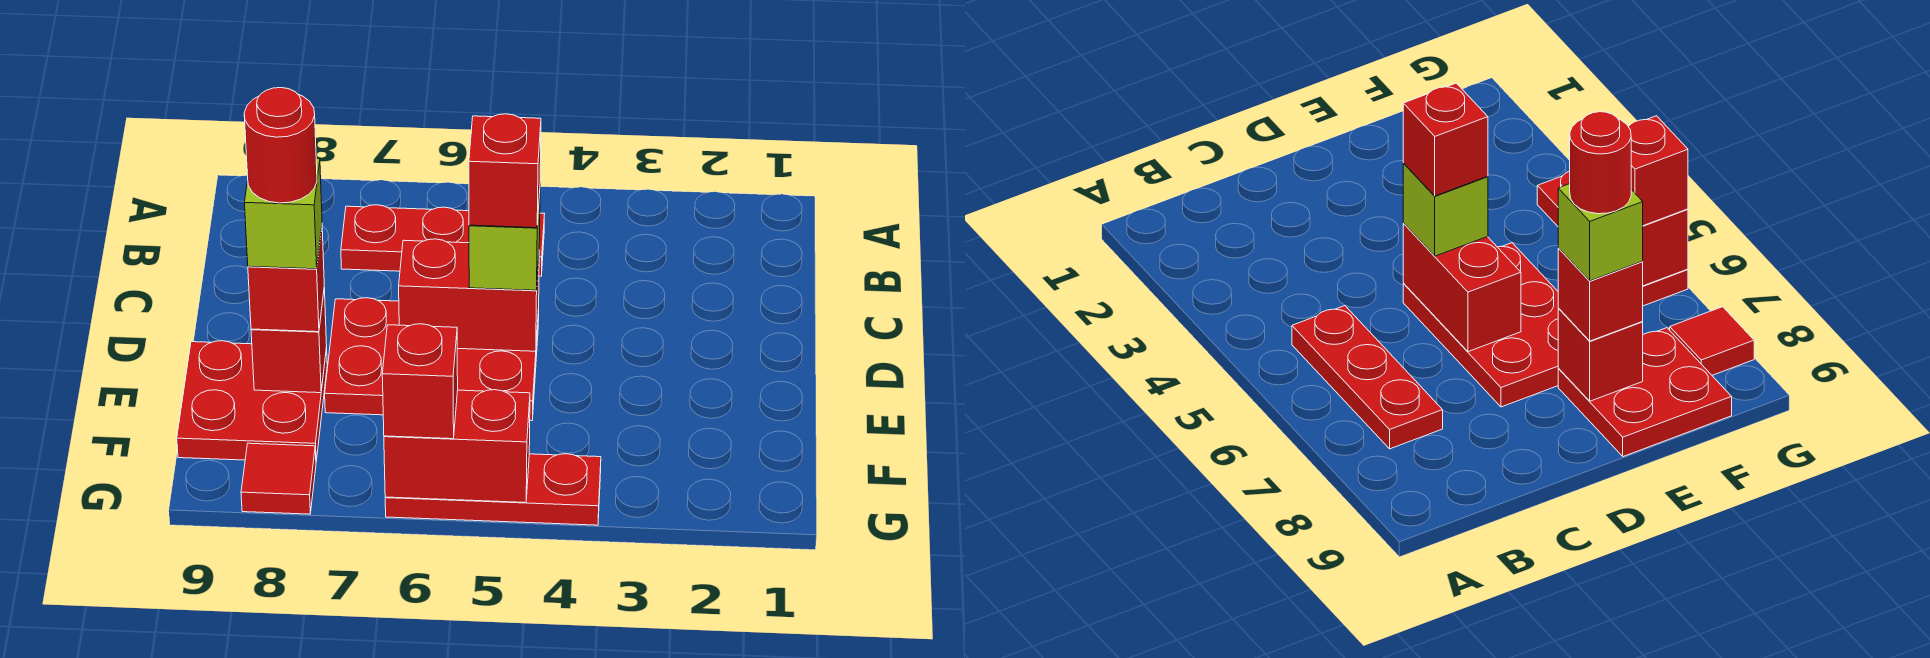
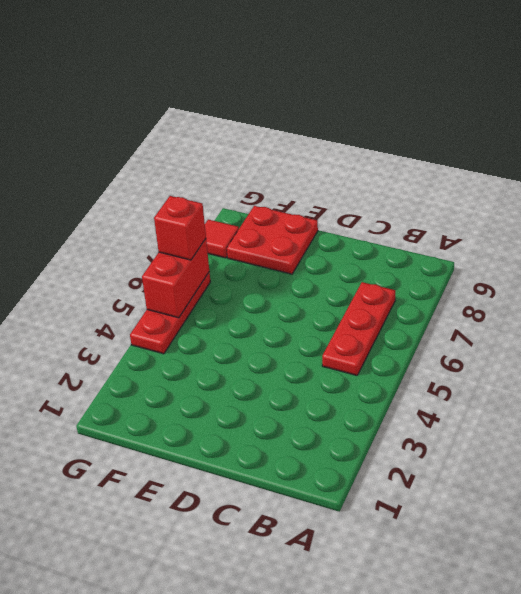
none -> red plate D5:E7 level 1
none -> red brick D5:D6 level 2
none -> red brick E8 level 2

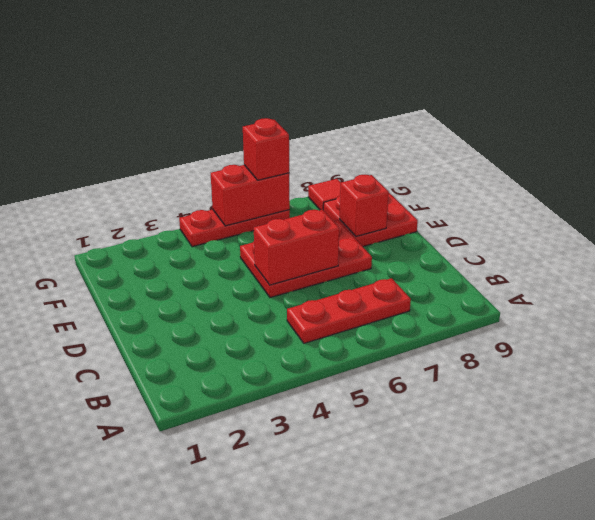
none -> lime brick D5 level 3
none -> red brick E8 level 3
none -> red brick D5 level 4

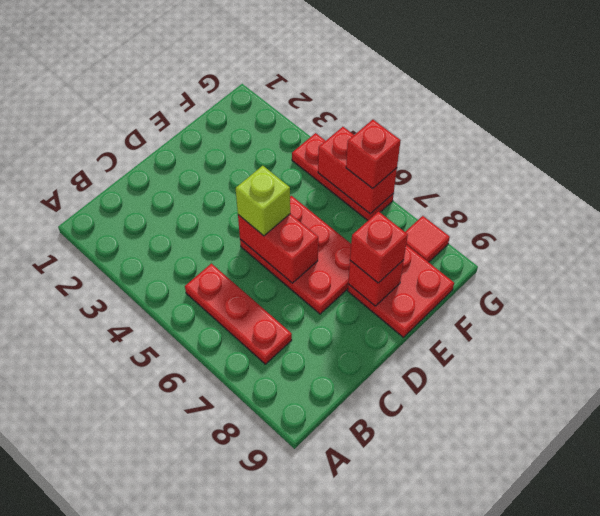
none -> red brick D5 level 4
none -> lime brick E8 level 4
none -> red round brick E8 level 5

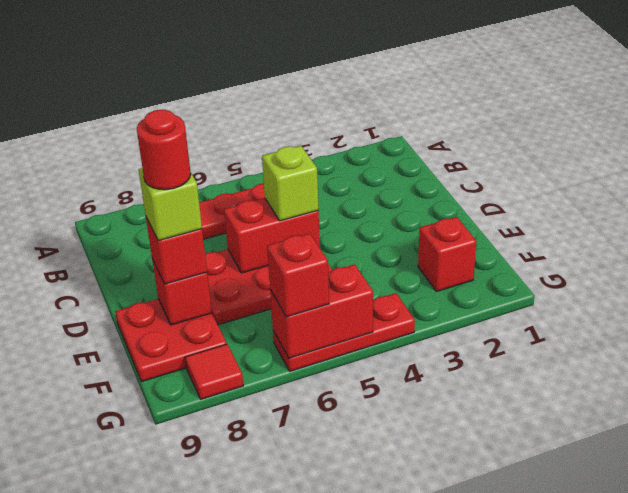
red brick F2 level 1 -> red brick D5 level 4

